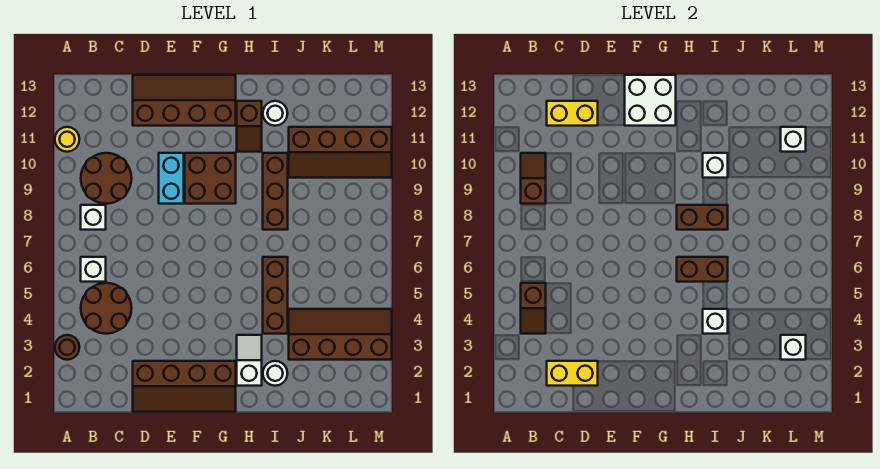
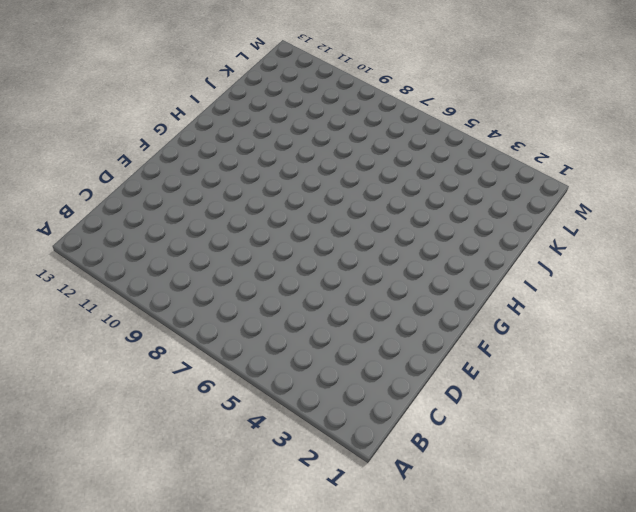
none -> brown round brick A3 level 1
none -> yellow round brick A11 level 1
none -> brown round brick B4:C5 level 1

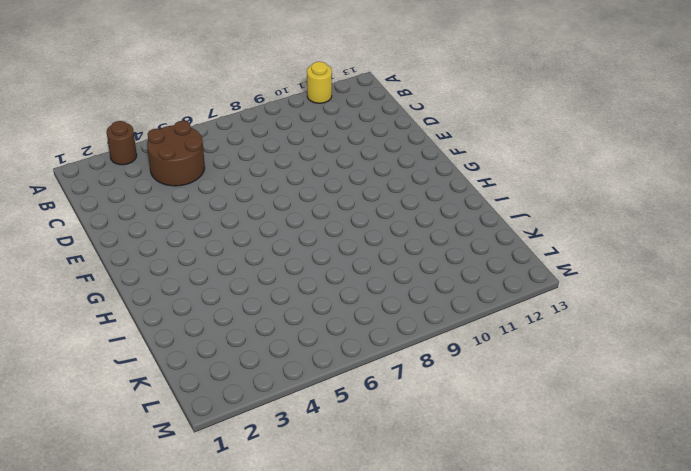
none -> white brick B6 level 1
none -> white brick B8 level 1
none -> brown round brick B9:C10 level 1

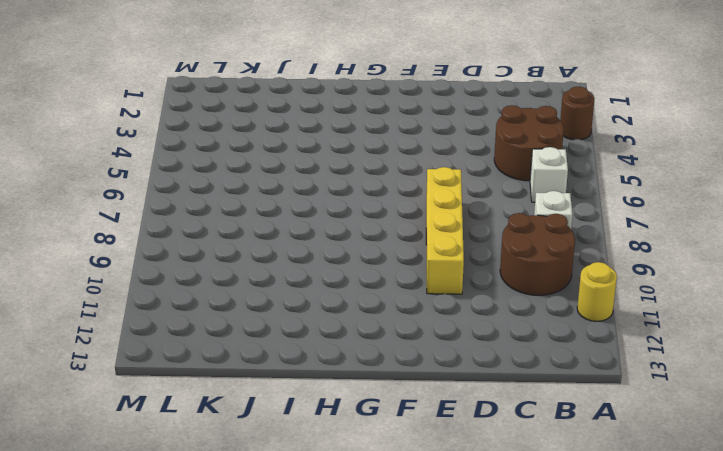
yellow brick E7:E10 level 1 -> cyan brick E9:E10 level 1
none -> brown slope D1:G2 level 1 top 2
none -> brown slope D12:G13 level 1 top 12
none -> brown brick F9:G10 level 1

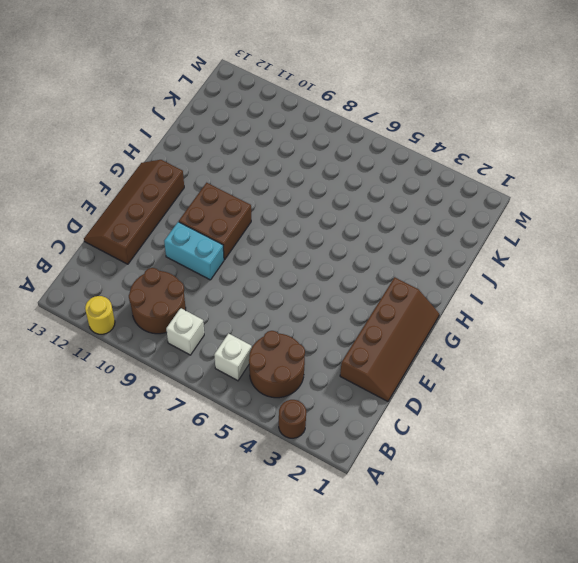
none -> white slope H2:H3 level 1 top 2
none -> brown slope H11:H12 level 1 top 12
none -> white round brick I2 level 1

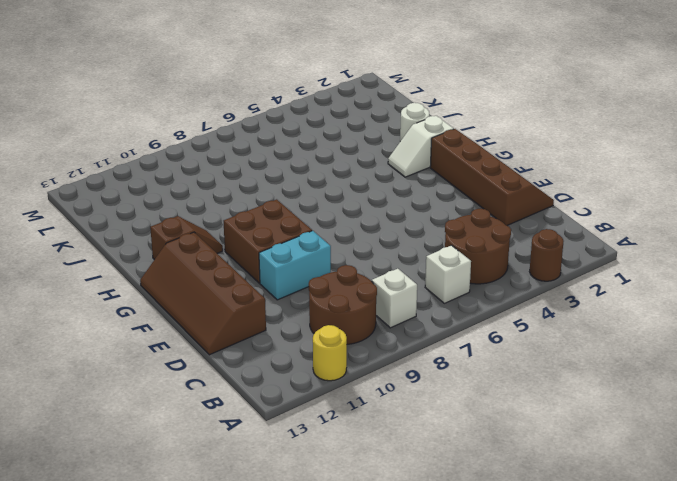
none -> brown brick I4:I6 level 1
none -> brown brick I8:I10 level 1
none -> white round brick I12 level 1

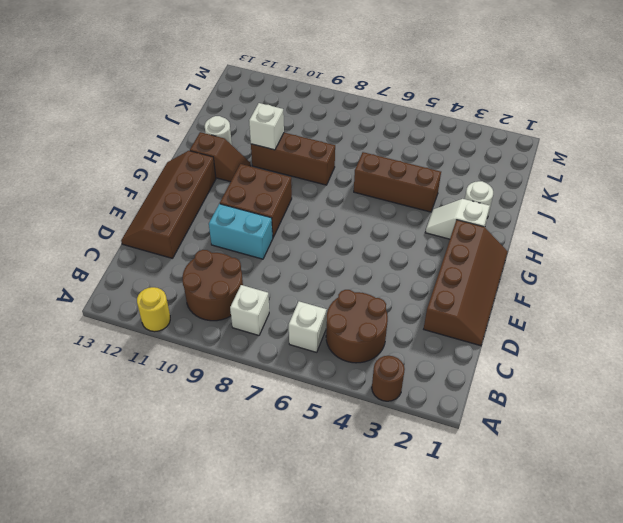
none -> brown slope J3:M4 level 1 top 3
none -> brown slope J10:M11 level 1 top 11
none -> brown slope B4:B5 level 2 top 5

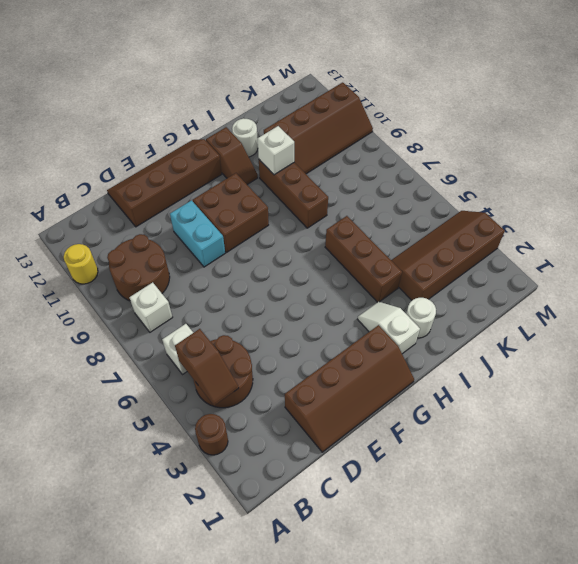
none -> brown slope B9:B10 level 2 top 9
none -> yellow brick C2:D2 level 2
none -> yellow brick C12:D12 level 2

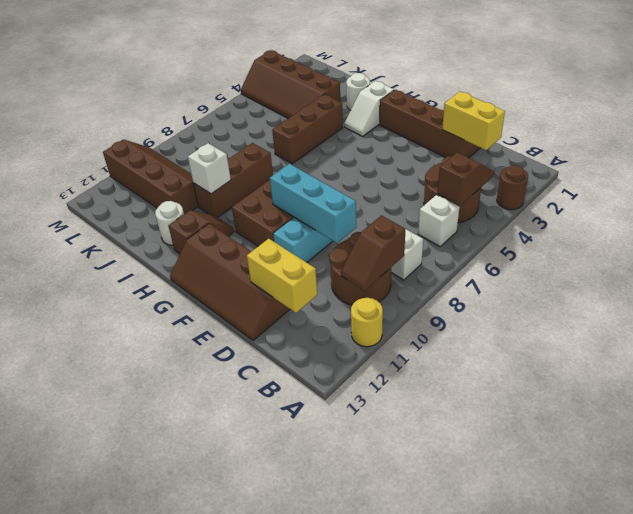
cyan brick D9:F9 level 2 -> none
none -> white brick F12:G13 level 2
none -> brown brick H6:I6 level 2
none -> brown brick H8:I8 level 2

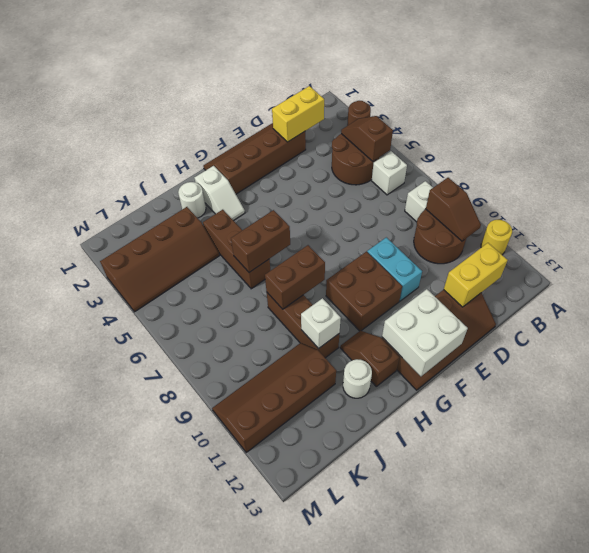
none -> white brick I4 level 2
none -> white brick L3 level 2
none -> white brick L11 level 2

